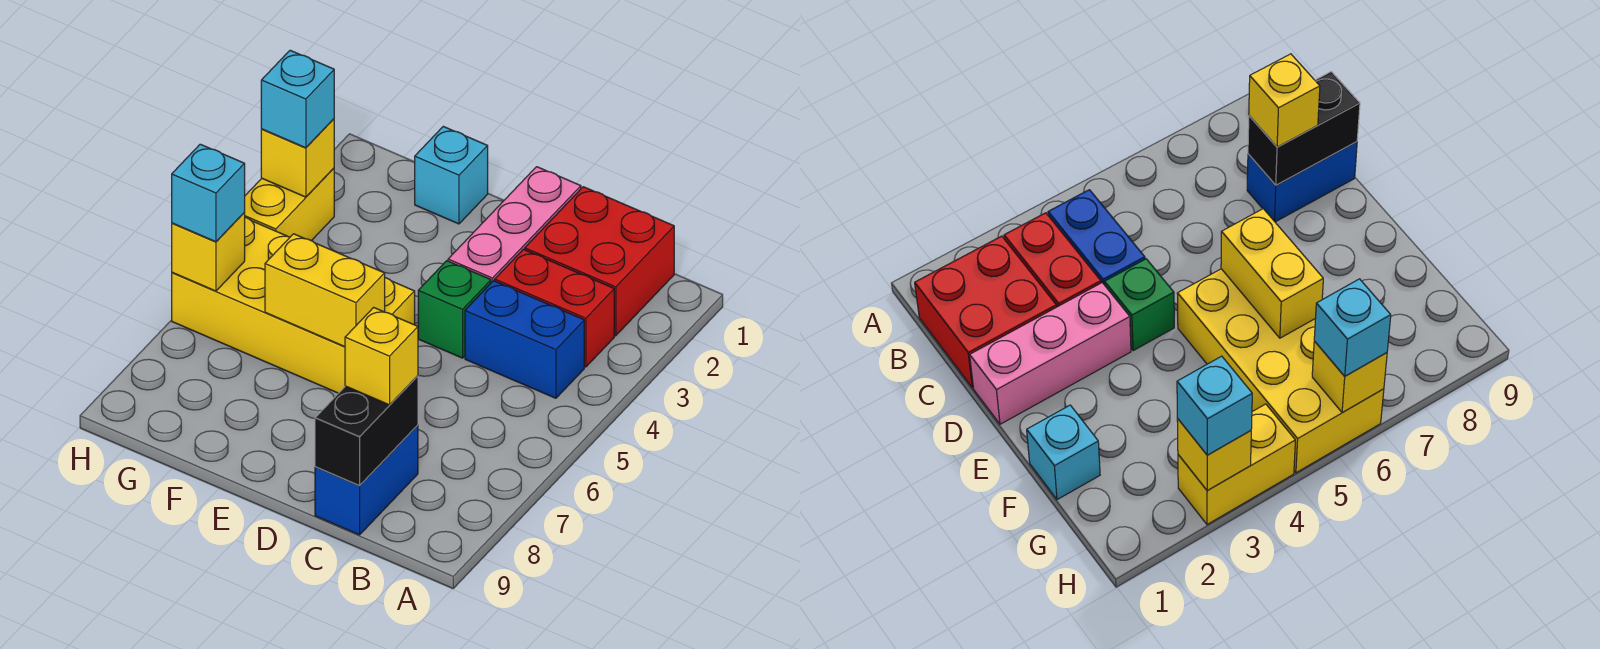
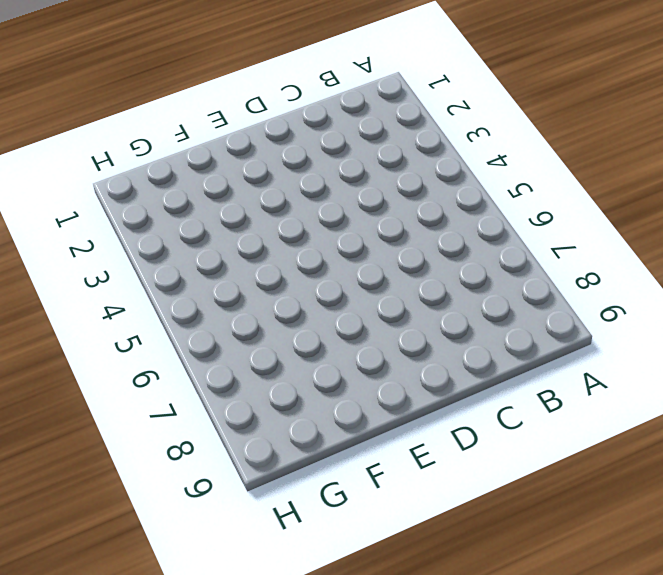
none -> red brick B1:C2 level 1
none -> red brick B3:C3 level 1
none -> blue brick B4:C4 level 1

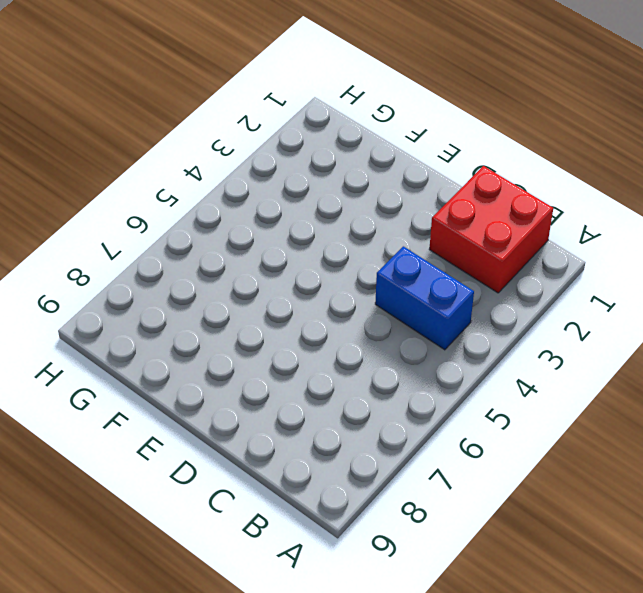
none -> red brick B3:C3 level 1
none -> blue brick C8:C9 level 1
none -> pink brick D1:D3 level 1

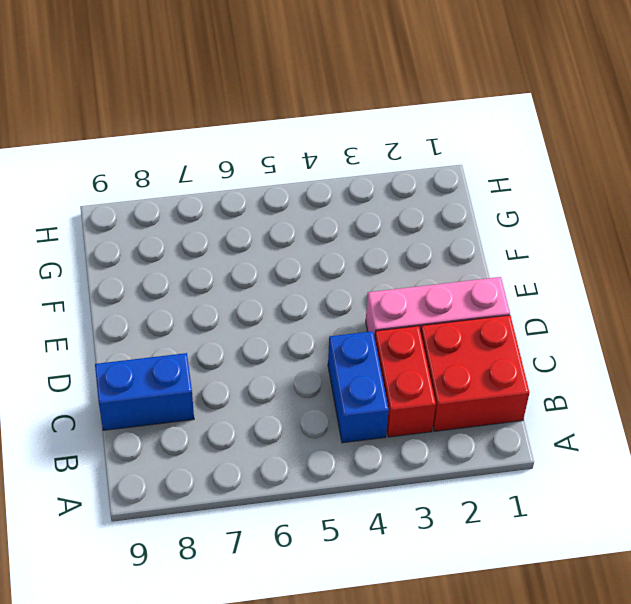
none -> green brick D4 level 1
none -> yellow brick E5:H6 level 1
none -> cyan brick F1 level 1

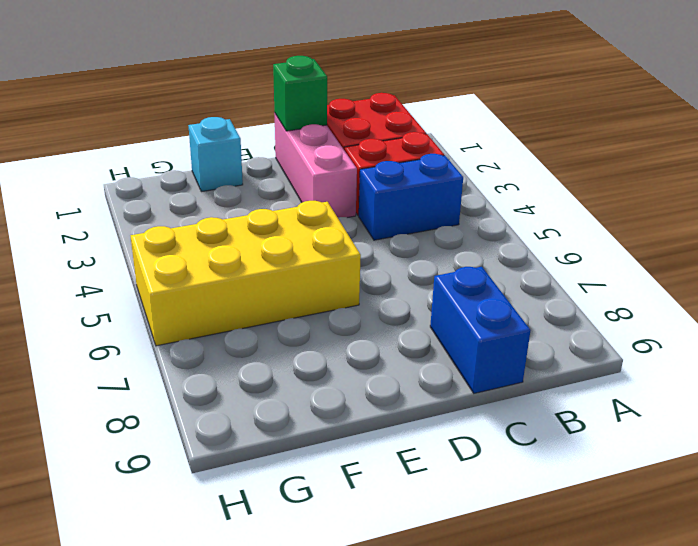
green brick D1 level 2 -> green brick D4 level 1
none -> yellow brick H3:H4 level 1
none -> black brick C8:C9 level 2
none -> yellow brick E6:F6 level 2

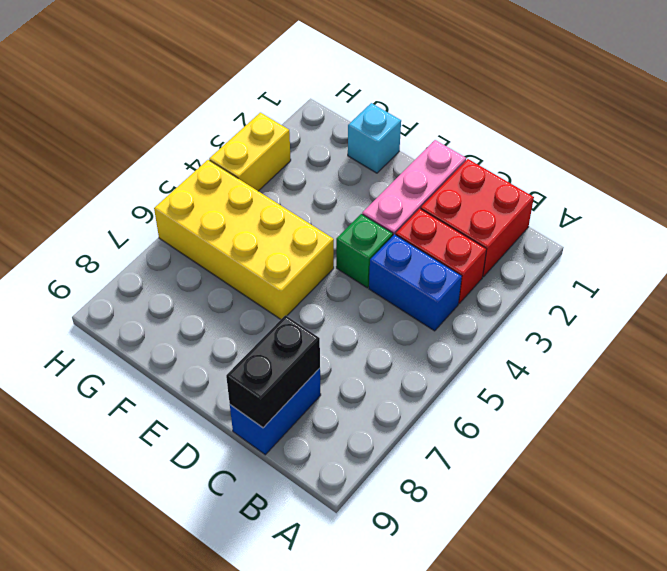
none -> yellow brick E6:F6 level 2
none -> yellow brick H3 level 2
none -> yellow brick H6 level 2

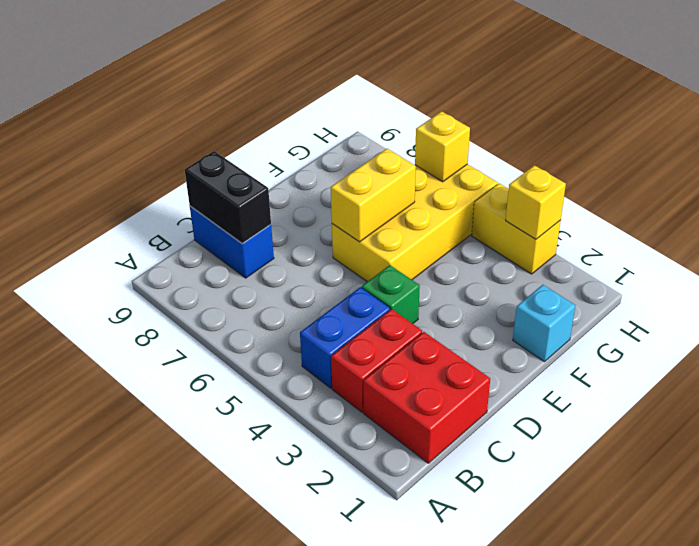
none -> pink brick D1:D3 level 1
none -> yellow brick C8 level 3
none -> cyan brick H3 level 3

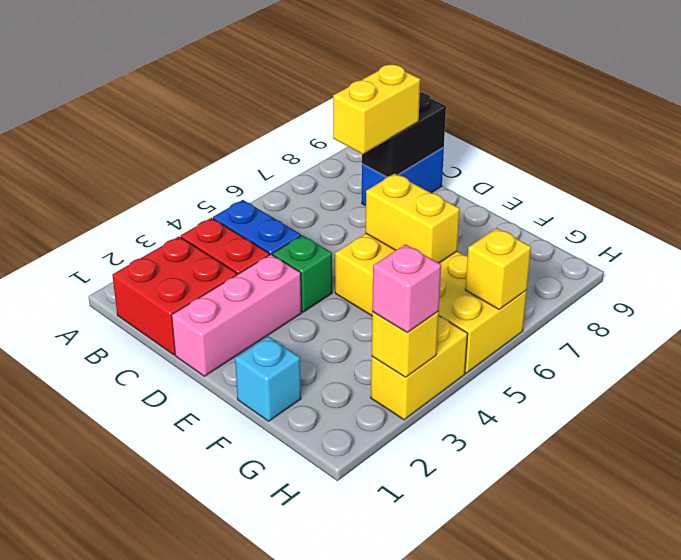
yellow brick C7:C8 level 3 -> yellow brick C8 level 3
pink brick H3 level 3 -> cyan brick H3 level 3
none -> cyan brick H6 level 3

